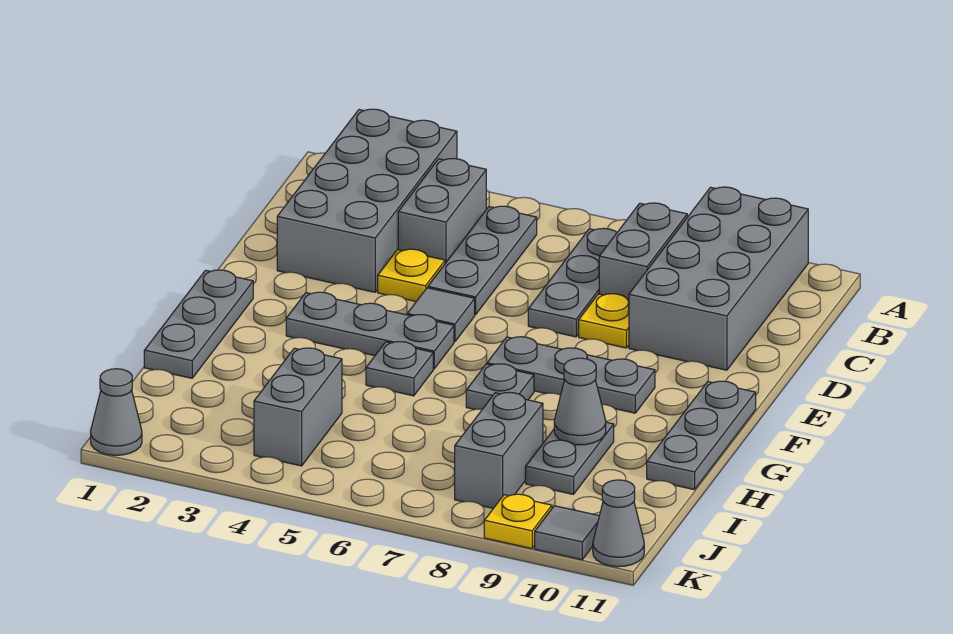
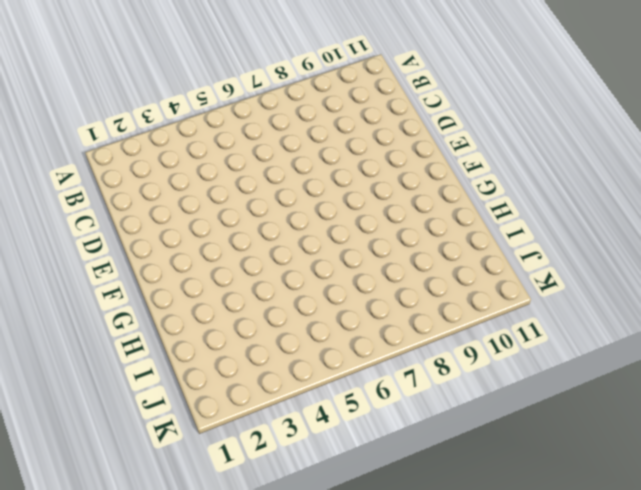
none -> grey brick A2:D3 level 1
none -> grey brick A9:D10 level 1
none -> grey brick B4:C4 level 1

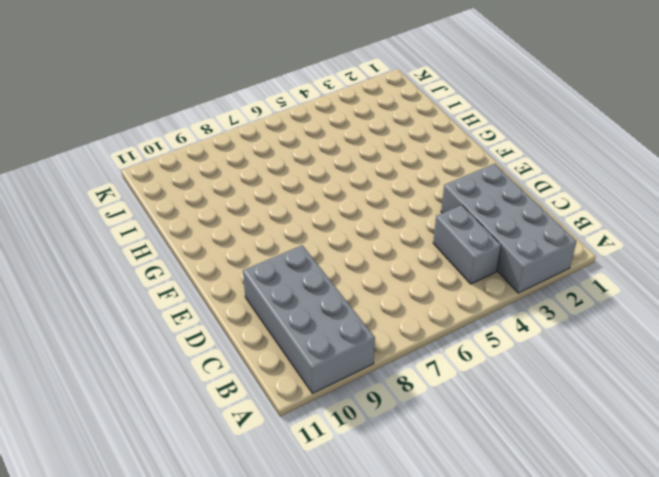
none -> grey plate B5:D5 level 1
none -> grey plate B7:D7 level 1
none -> grey brick B8:C8 level 1

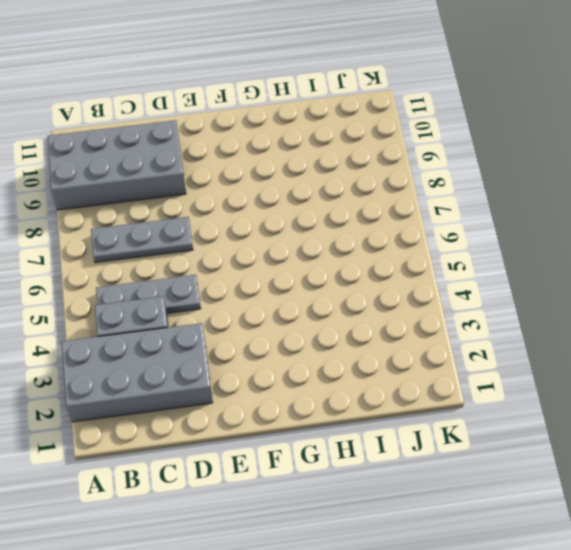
none -> grey brick B8:C8 level 1
none -> yellow plate D4 level 1
none -> yellow plate D8 level 1

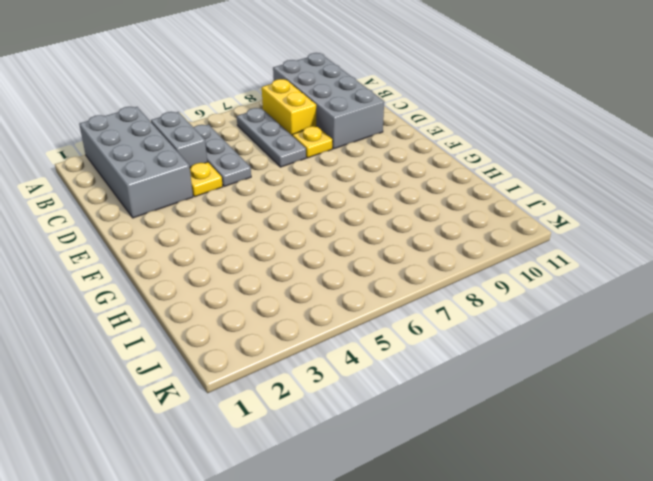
yellow brick B8:C8 level 1 -> grey brick B8:C8 level 1
none -> grey tile E5 level 1
none -> grey plate F1:H1 level 1
none -> grey plate F3:F5 level 1

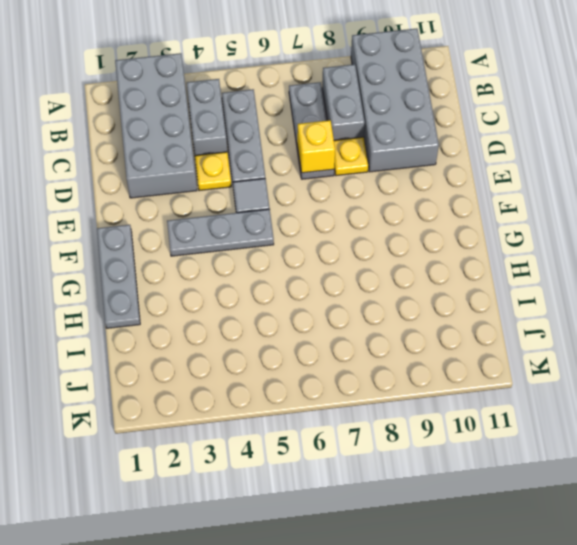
yellow brick D7 level 2 -> none
none -> grey plate F7:F9 level 1
none -> grey plate F11:H11 level 1
none -> grey plate G5 level 1

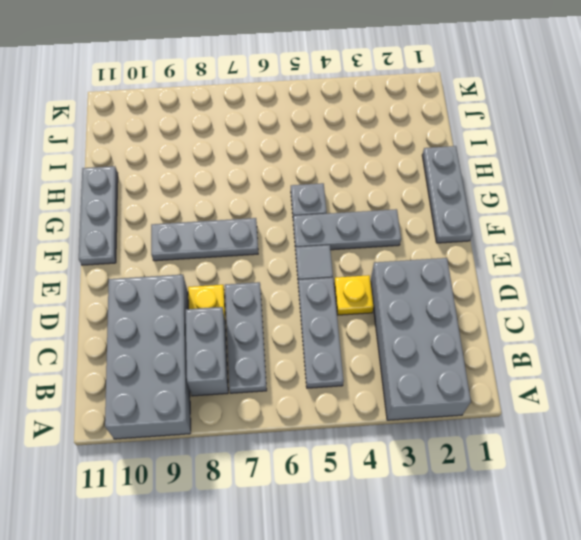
none -> grey brick B4:C4 level 1
none -> grey plate G7 level 1
none -> grey plate H9:I9 level 1

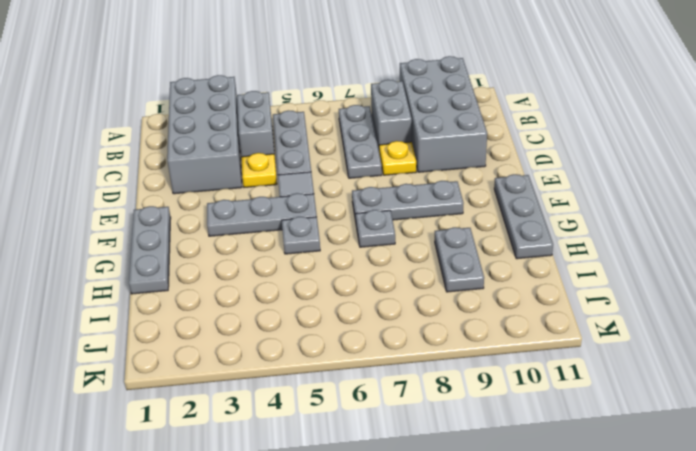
none -> grey brick I4:J4 level 1
none -> grey brick I8:J8 level 1
none -> grey cone K1 level 1

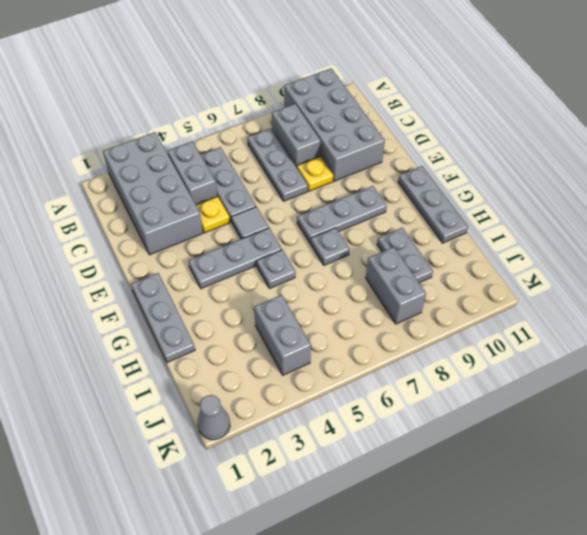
none -> yellow plate K9 level 1
none -> grey tile K10 level 1
none -> grey cone K11 level 1

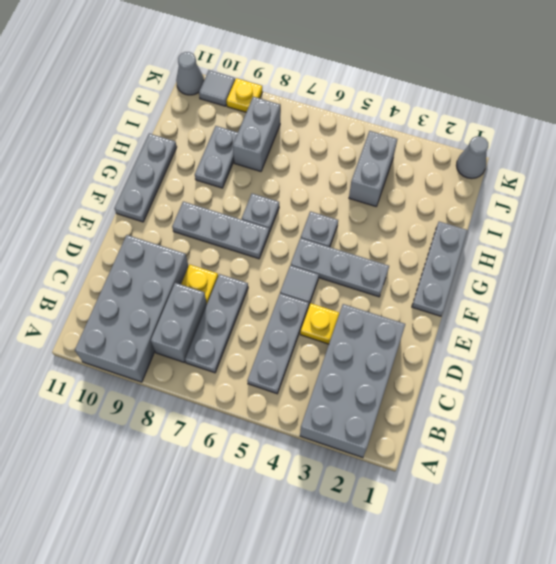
none -> grey brick B4:C4 level 1
none -> grey cone H9 level 2

